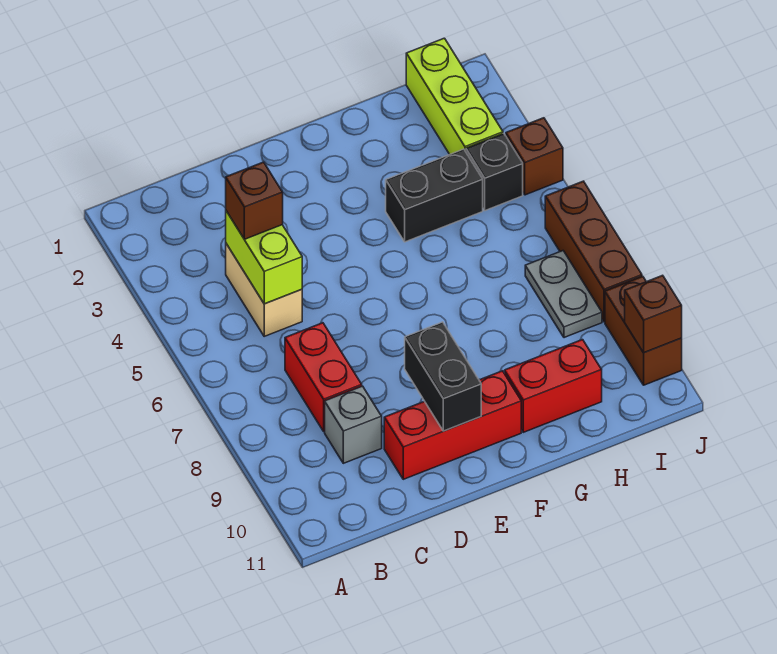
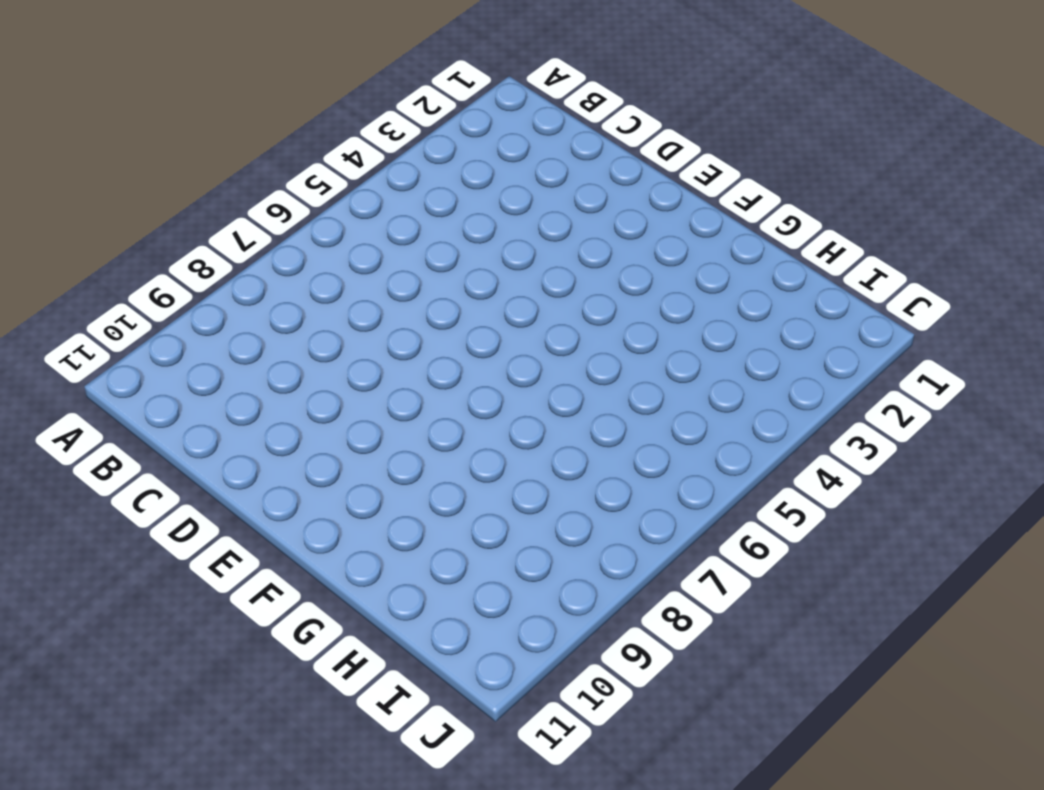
none -> tan brick C4:C5 level 1
none -> red brick C7:C8 level 1
none -> grey brick C9 level 1

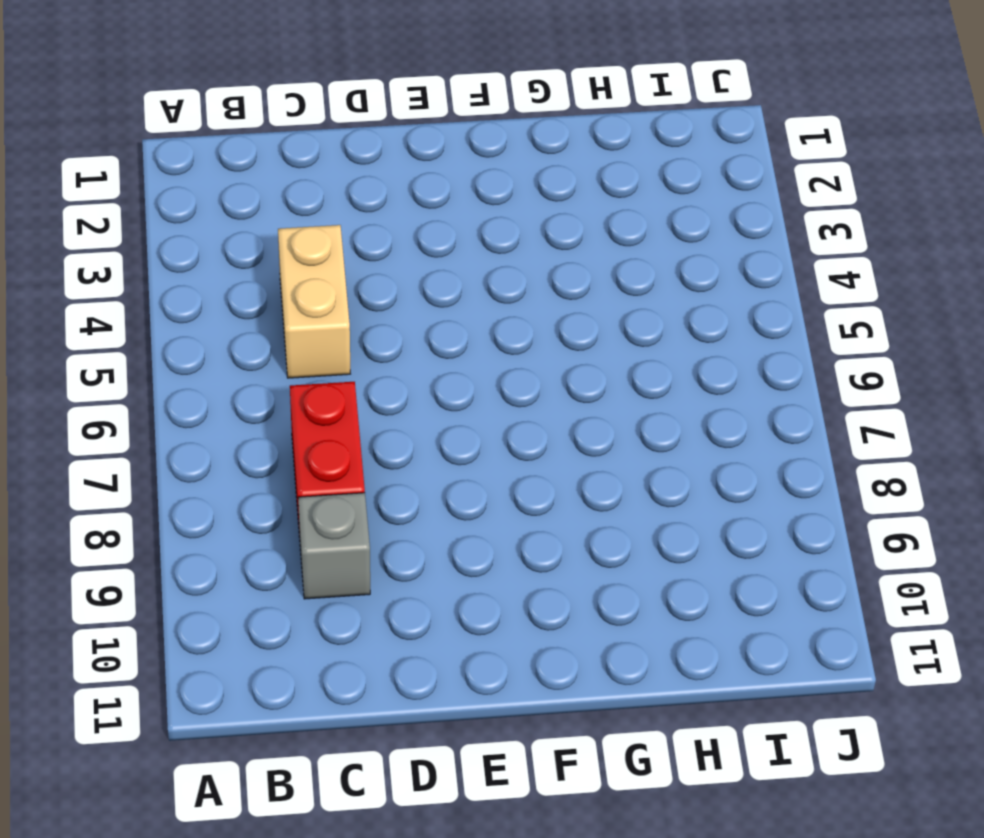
none -> red brick D10:F10 level 1
none -> black brick G4:H4 level 1
none -> red brick G10:H10 level 1

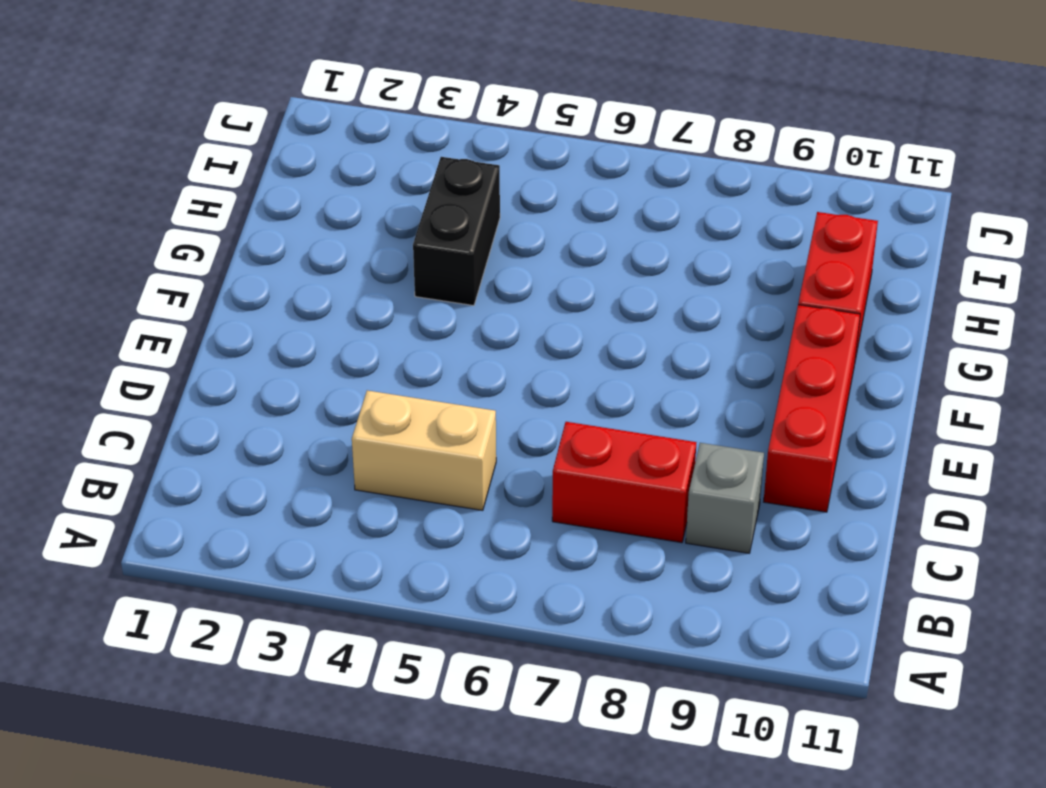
none -> lime brick I1:I3 level 1
none -> black brick I4 level 1
none -> grey plate I7:I8 level 1

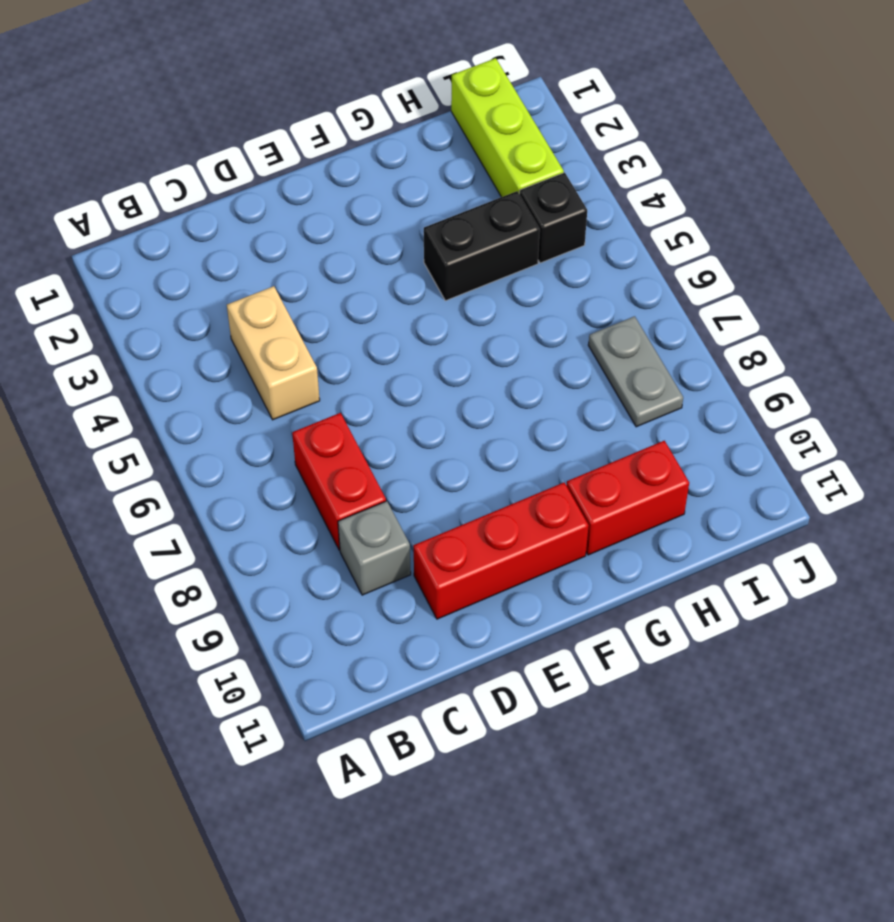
none -> brown brick J4 level 1
none -> brown brick J6:J8 level 1
none -> brown brick J9:J10 level 1

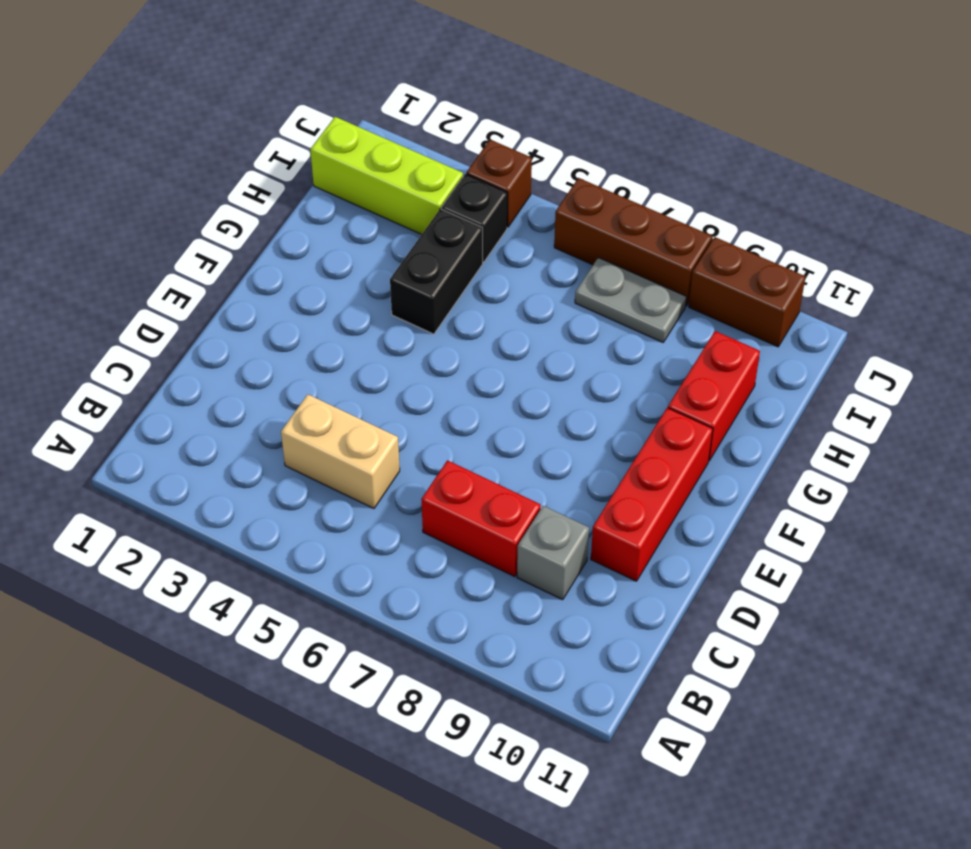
none -> lime brick C4:C5 level 2
none -> black brick E9:E10 level 2
none -> brown brick J10 level 2

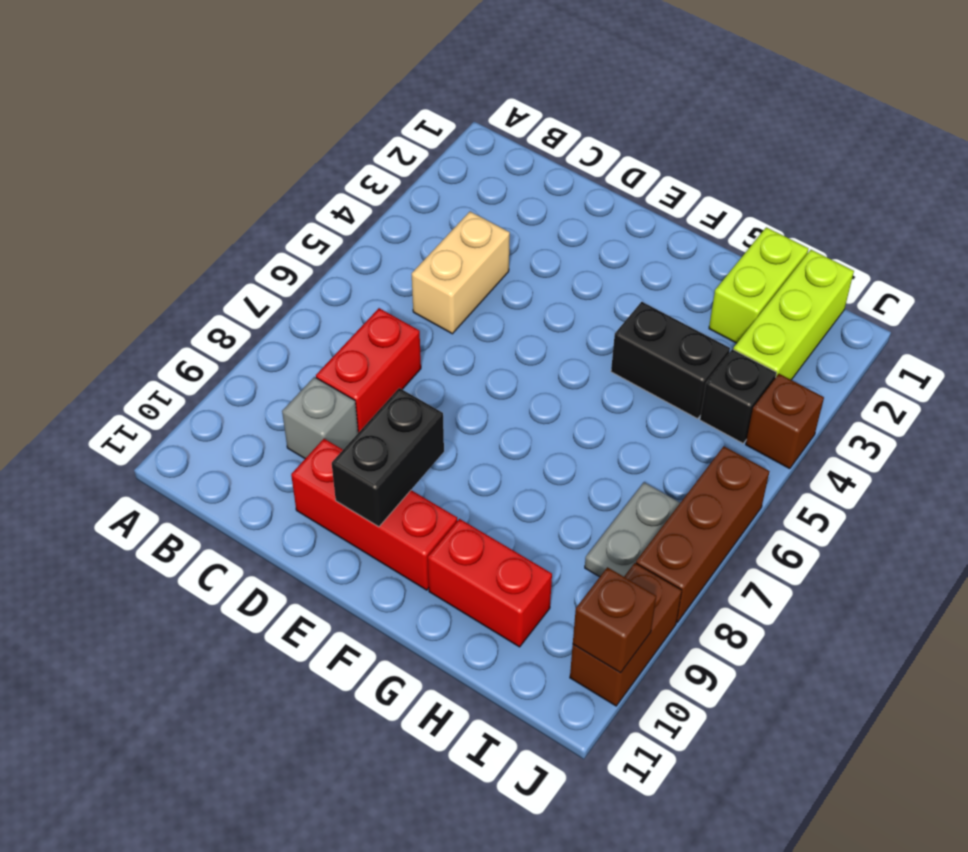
lime brick H1:H2 level 1 -> lime brick C4:C5 level 2
none -> brown brick C4 level 3

